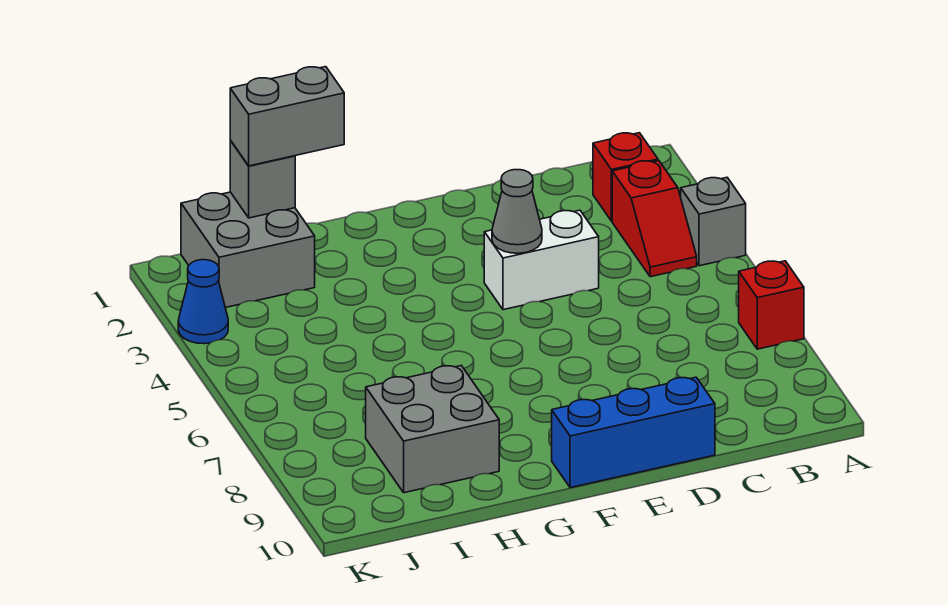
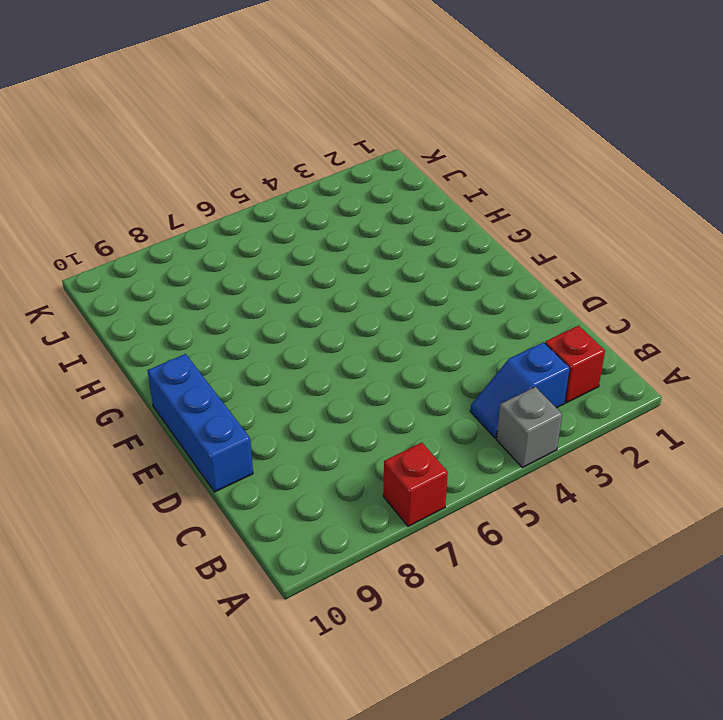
blue slope B3:B4 level 1 top 3 -> red slope B3:B4 level 1 top 3
none -> white brick D4:E4 level 1
none -> grey brick H8:I9 level 1
none -> grey brick I1:J2 level 1

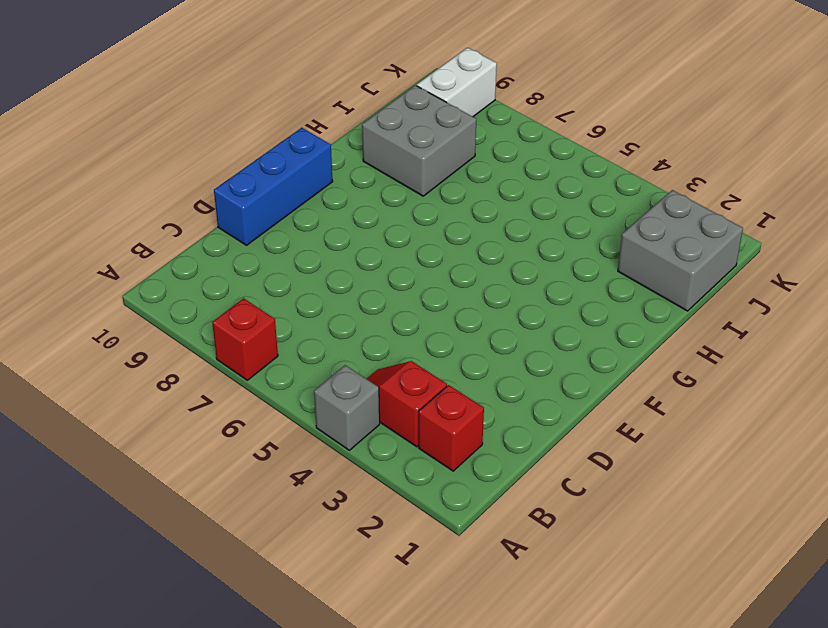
white brick J9:K9 level 1 -> white brick D4:E4 level 1
none -> blue cone K3 level 1
none -> grey cone E4 level 2
none -> grey brick I1 level 2

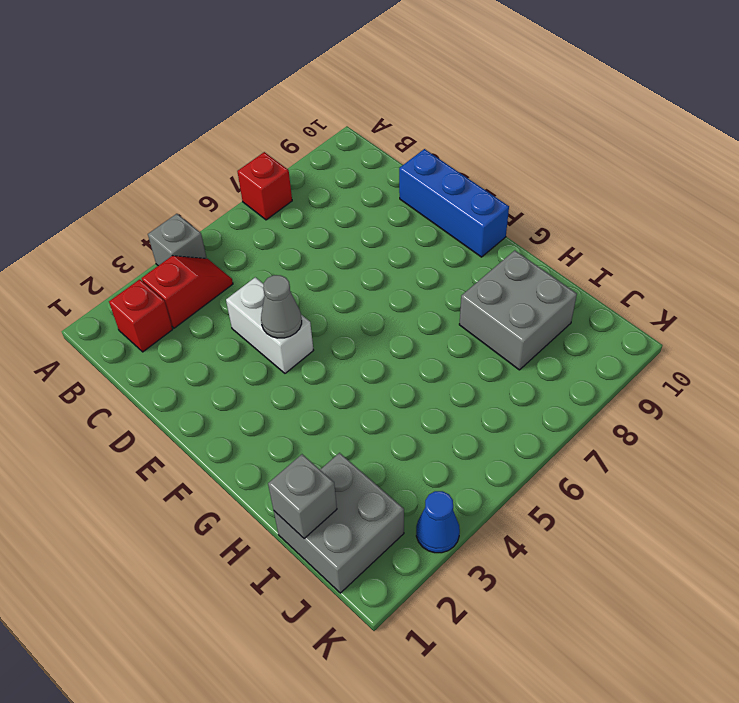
none -> grey brick H1:I1 level 3

